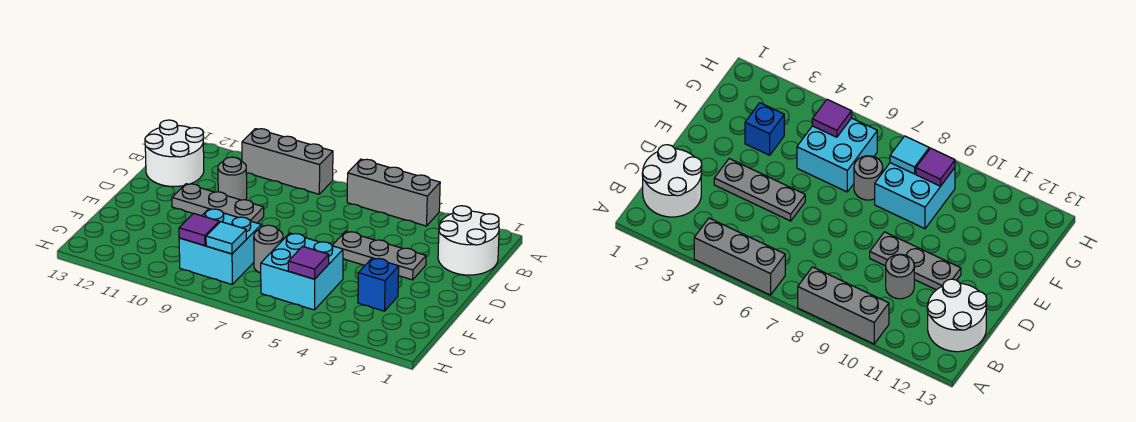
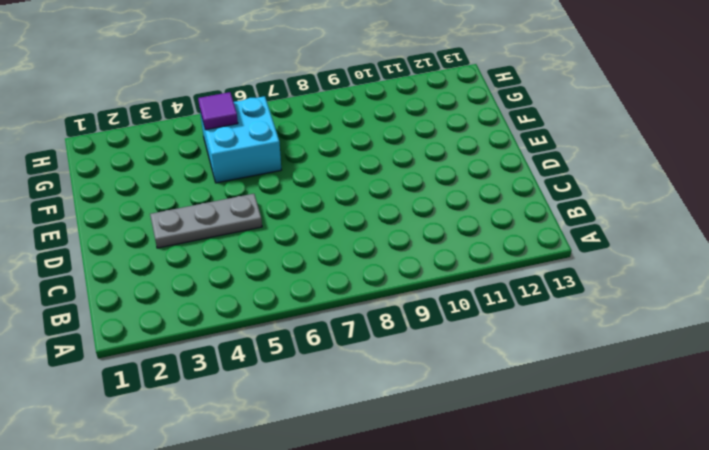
none -> grey brick A4:A6 level 1
none -> grey brick A8:A10 level 1
none -> white round brick B1:C2 level 1

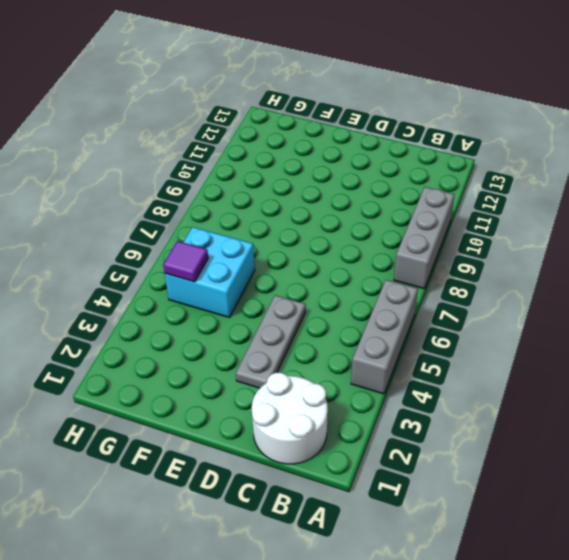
none -> white round brick B12:C13 level 1
none -> grey round brick C10 level 1
none -> grey plate D9:D11 level 1

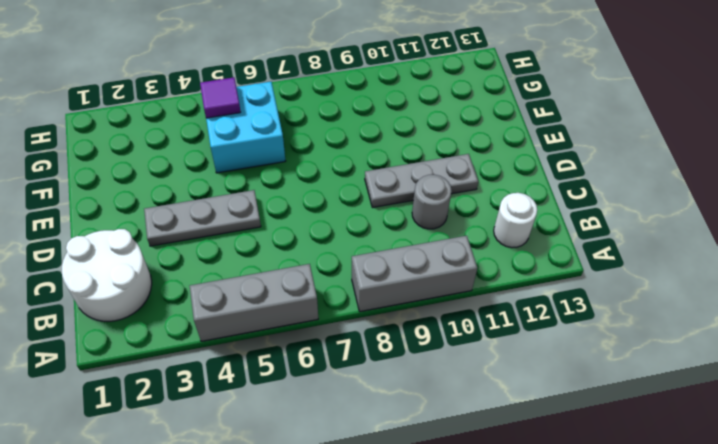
white round brick B12 level 1 -> white round brick B12:C13 level 1
none -> blue brick F3 level 1
none -> grey round brick F7 level 1
none -> cyan brick F8:G9 level 1

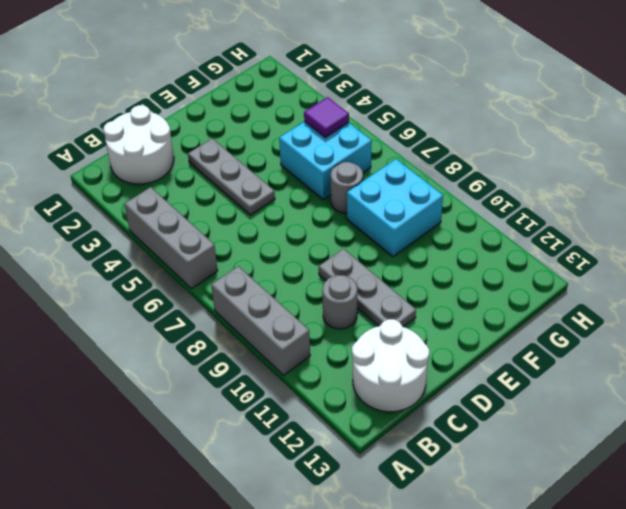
none -> blue brick F3 level 1
none -> cyan tile G8 level 2
none -> purple tile G9 level 2

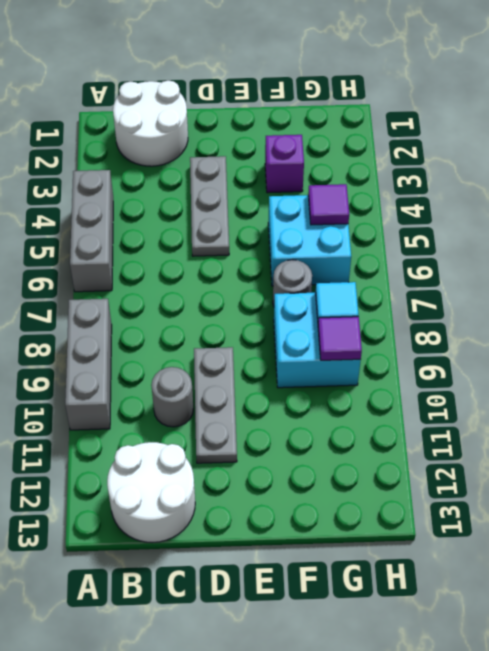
purple brick F3 level 1 -> blue brick F3 level 1

